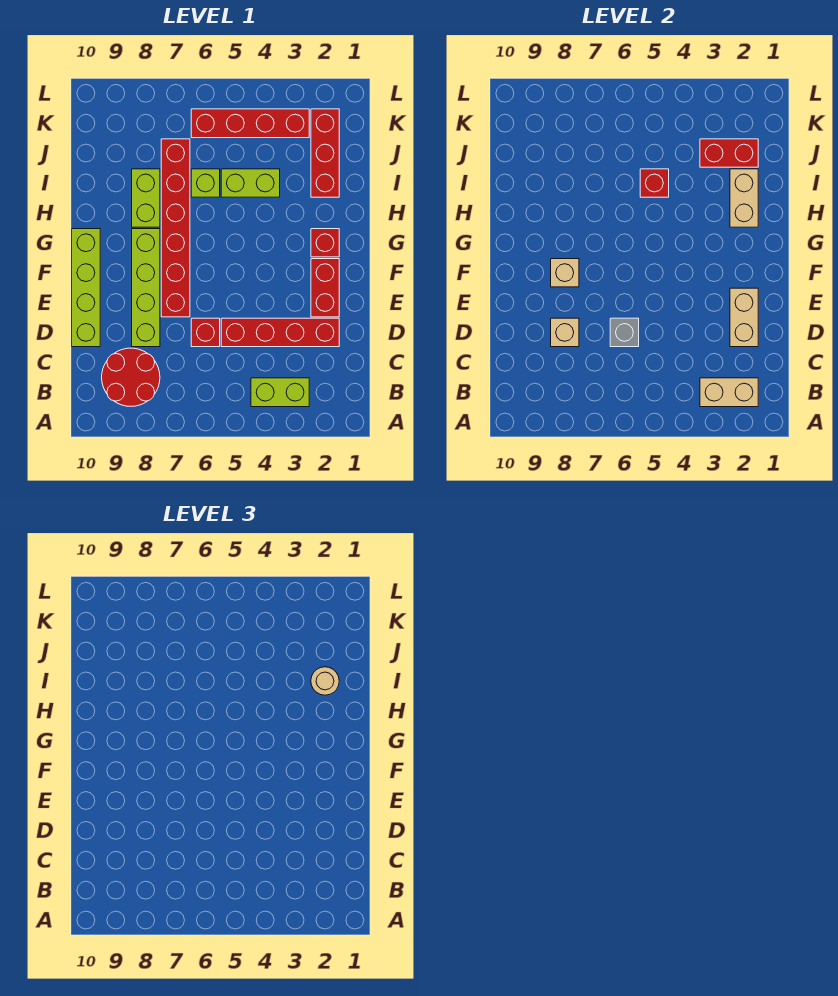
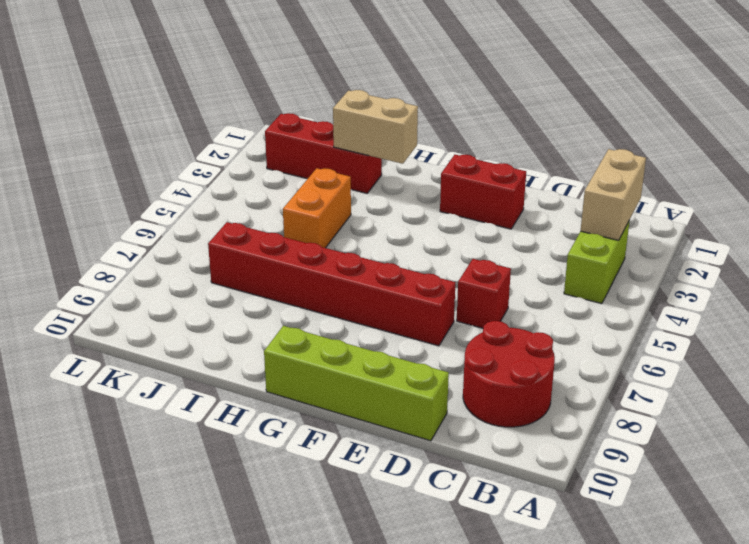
orange brick I4:I5 level 1 -> lime brick I4:I5 level 1
none -> red brick D2:D5 level 1
none -> lime brick D8:G8 level 1
none -> red brick G2 level 1

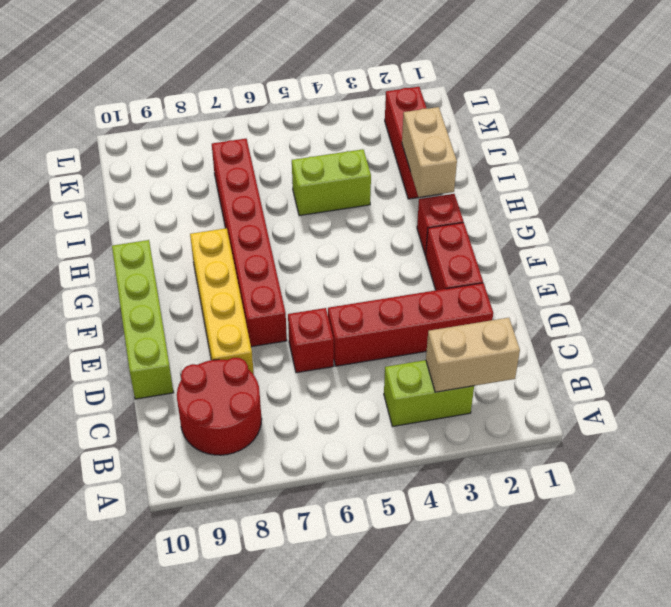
yellow brick D8:G8 level 1 -> lime brick D8:G8 level 1
none -> lime brick H8:I8 level 1
none -> lime brick I6 level 1
none -> red brick K3:K6 level 1

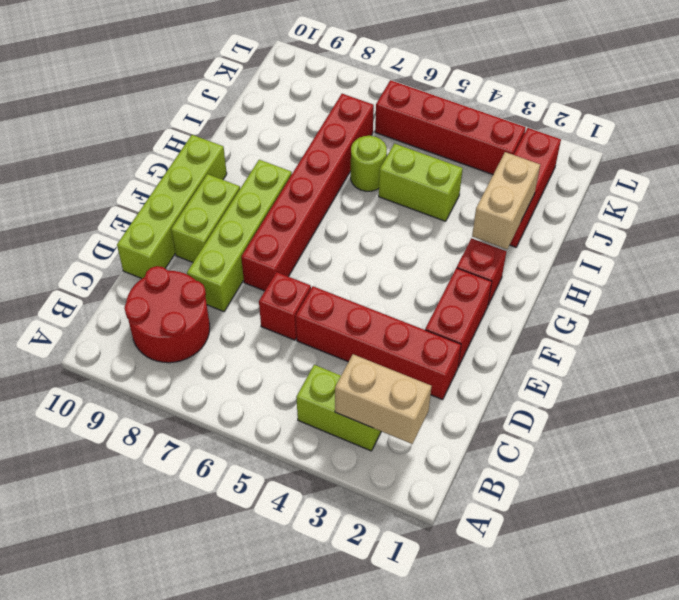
lime brick E9:F9 level 1 -> lime brick H8:I8 level 1
lime round brick I6 level 1 -> lime brick I6 level 1
none -> tan brick D2:E2 level 2
none -> grey brick D6 level 2
none -> tan brick D8 level 2

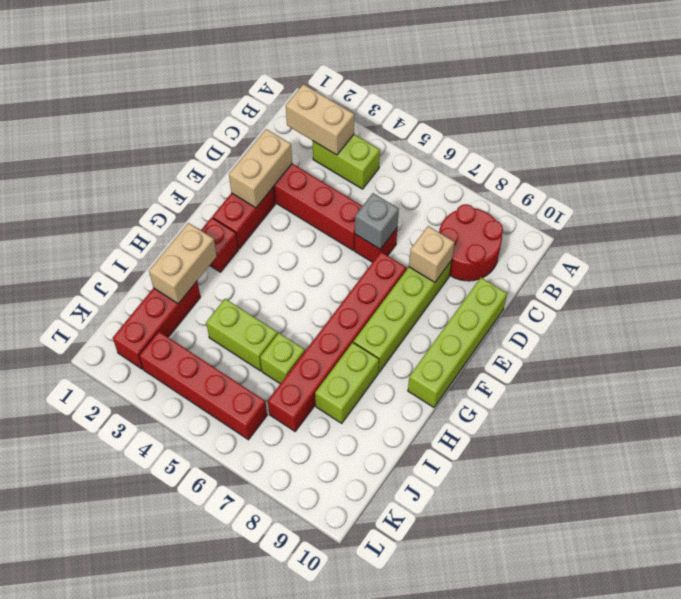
none -> tan brick F8 level 2
none -> red brick I5 level 2
none -> red brick J2:J3 level 2

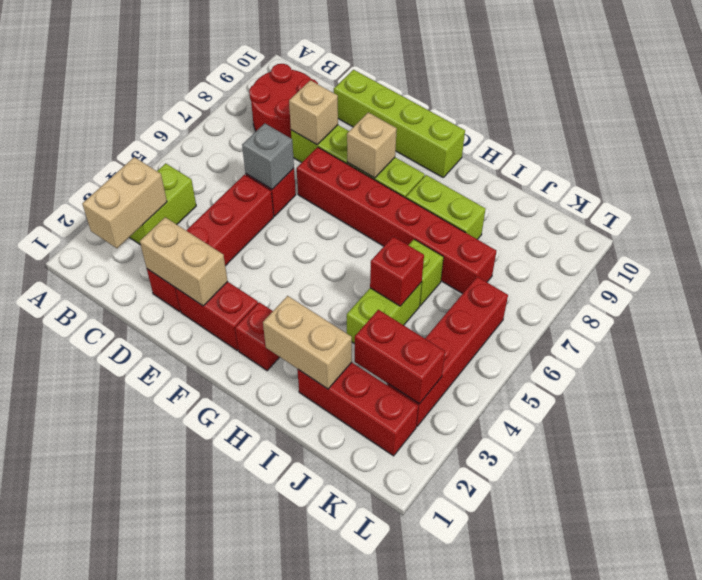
red brick J3:K3 level 2 -> red brick J2:J3 level 2
none -> tan round brick I2 level 3

